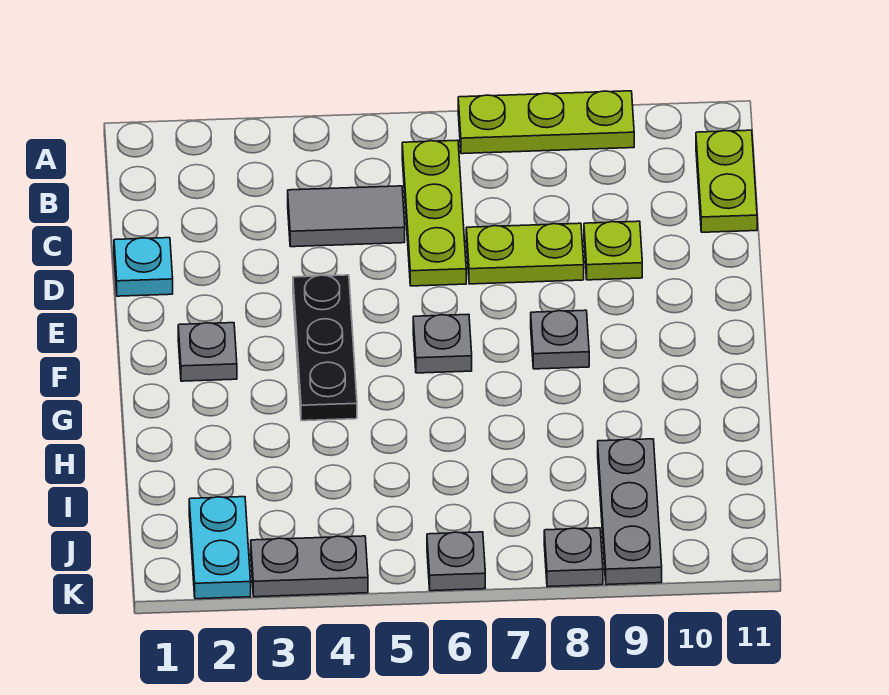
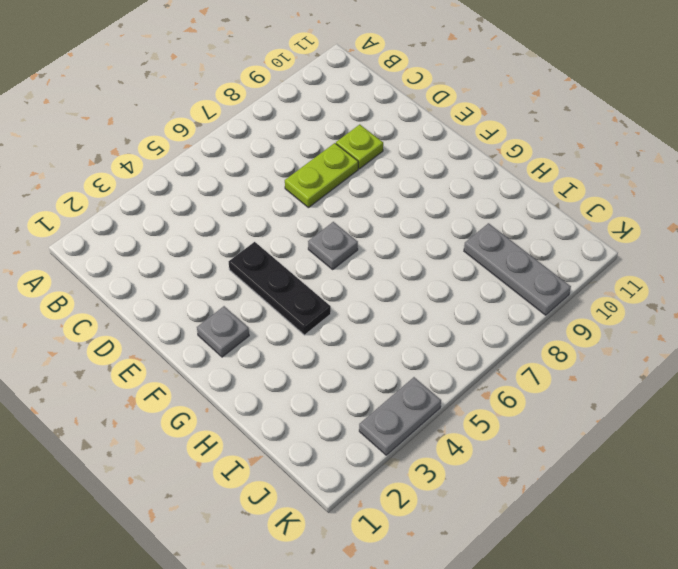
none -> lime plate A7:A9 level 1
none -> lime plate B6:D6 level 1
none -> lime plate B11:C11 level 1

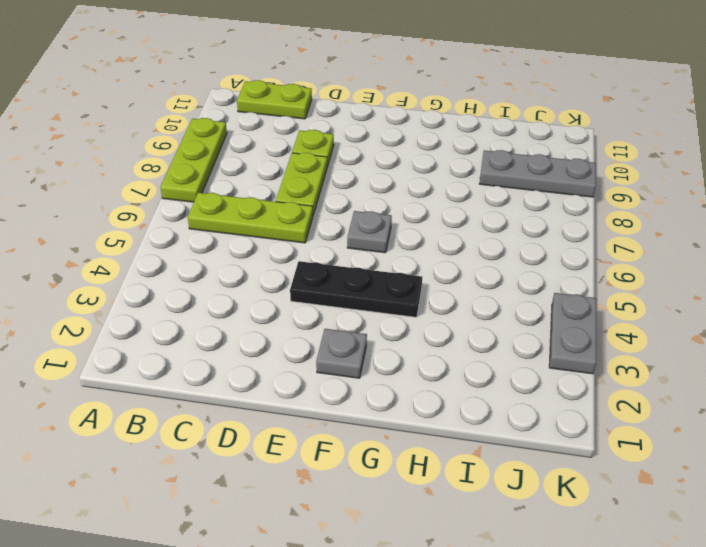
none -> grey tile C4:C5 level 1
none -> cyan plate D1 level 1
none -> grey plate F8 level 1

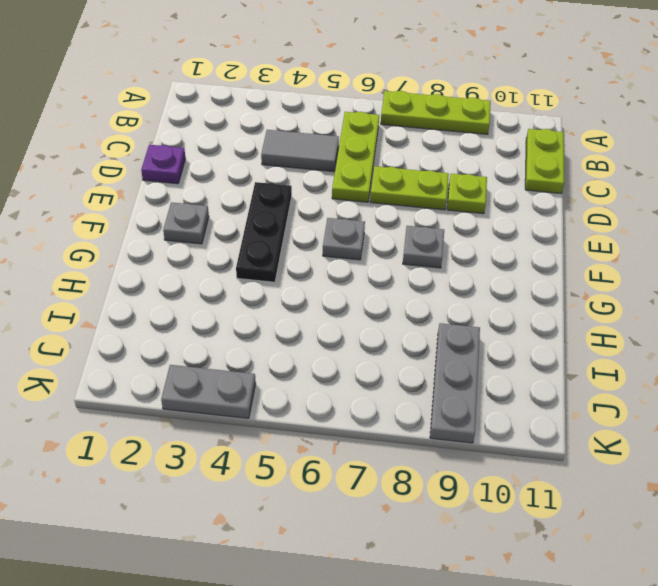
purple plate D1 level 1 -> cyan plate D1 level 1
none -> cyan plate J2:K2 level 1
none -> grey plate K6 level 1
none -> grey plate K8 level 1

